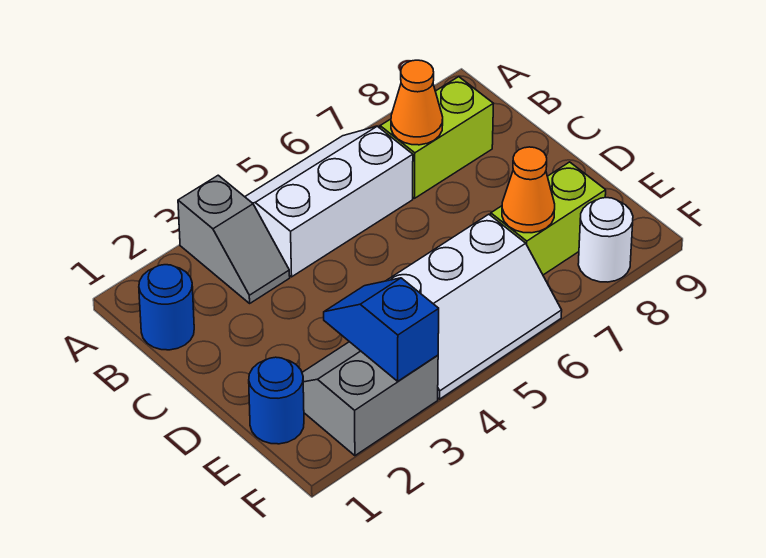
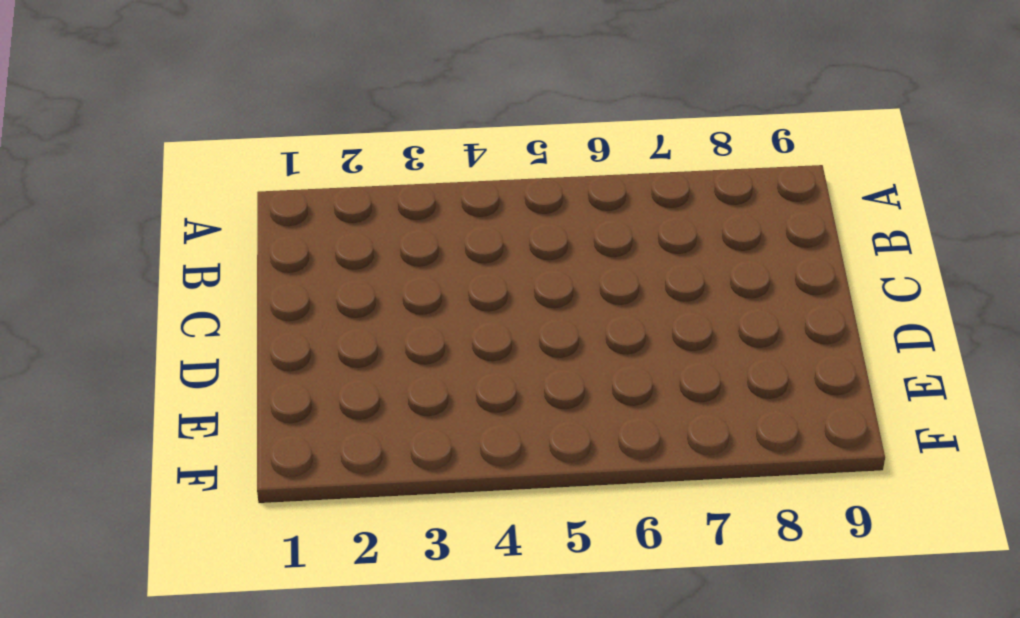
none -> grey slope A3:B3 level 1 top A
none -> white slope A4:B6 level 1 top B
none -> blue round brick B1 level 1

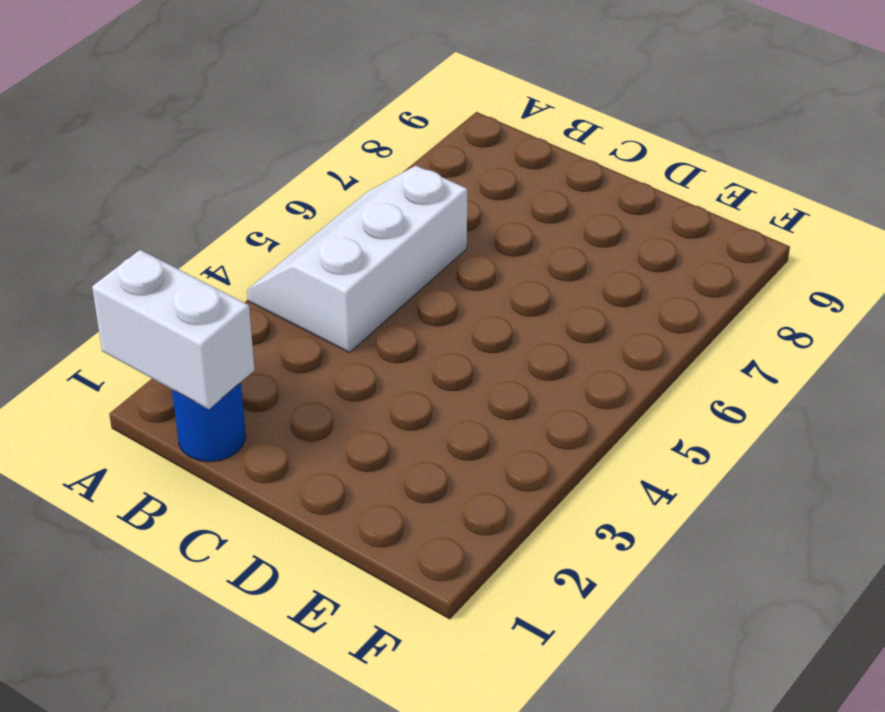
white brick A1:B1 level 2 -> none
none -> grey slope A3:B3 level 1 top A
none -> lime brick B7:B8 level 1
none -> blue round brick E1 level 1

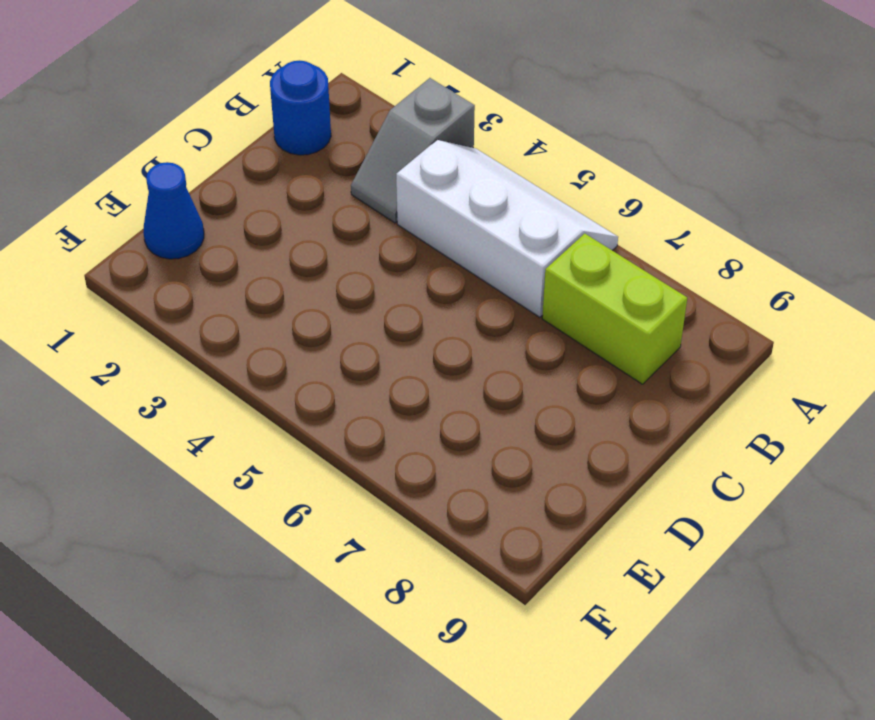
blue cone E1 level 1 -> blue round brick E1 level 1
none -> grey slope E2:F3 level 1 top F
none -> white slope E4:F6 level 1 top E
none -> lime brick E7:E8 level 1

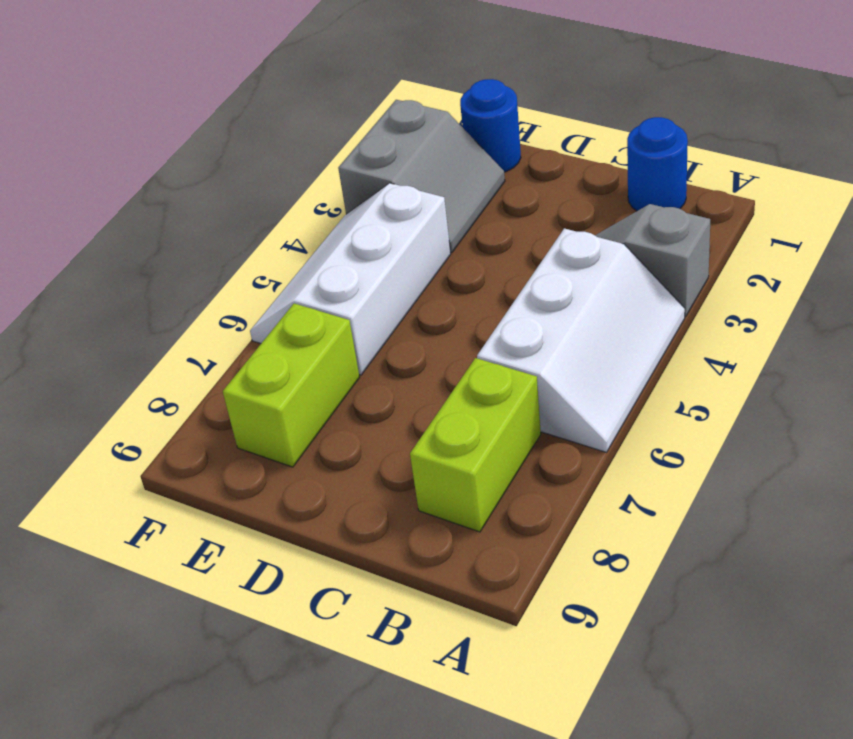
none -> white round brick F8 level 1
none -> orange cone B7 level 2
none -> blue slope E3:F3 level 2 top F

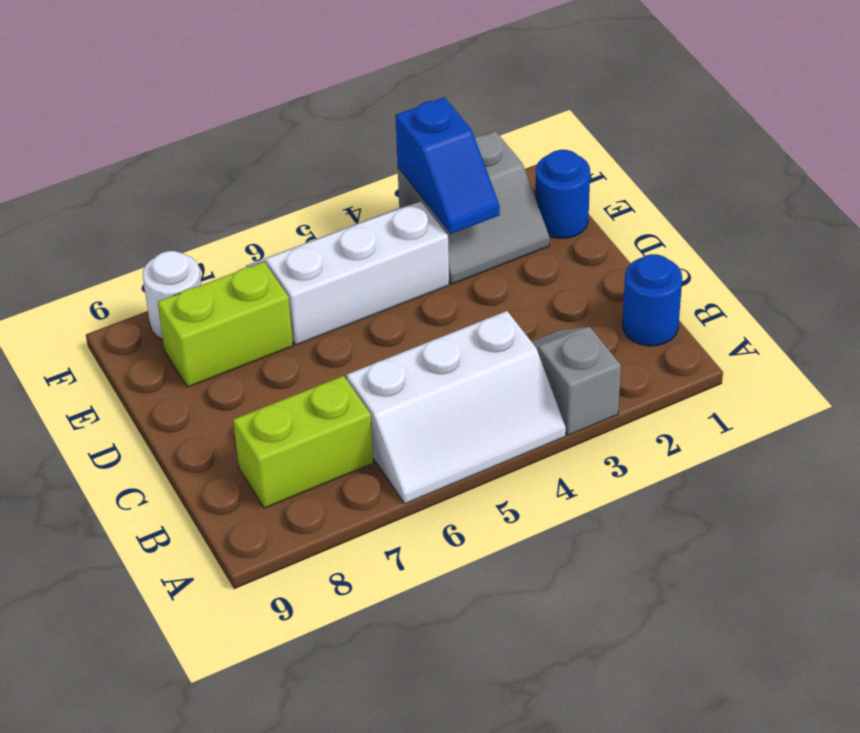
none -> orange cone B7 level 2
none -> orange cone E7 level 2

